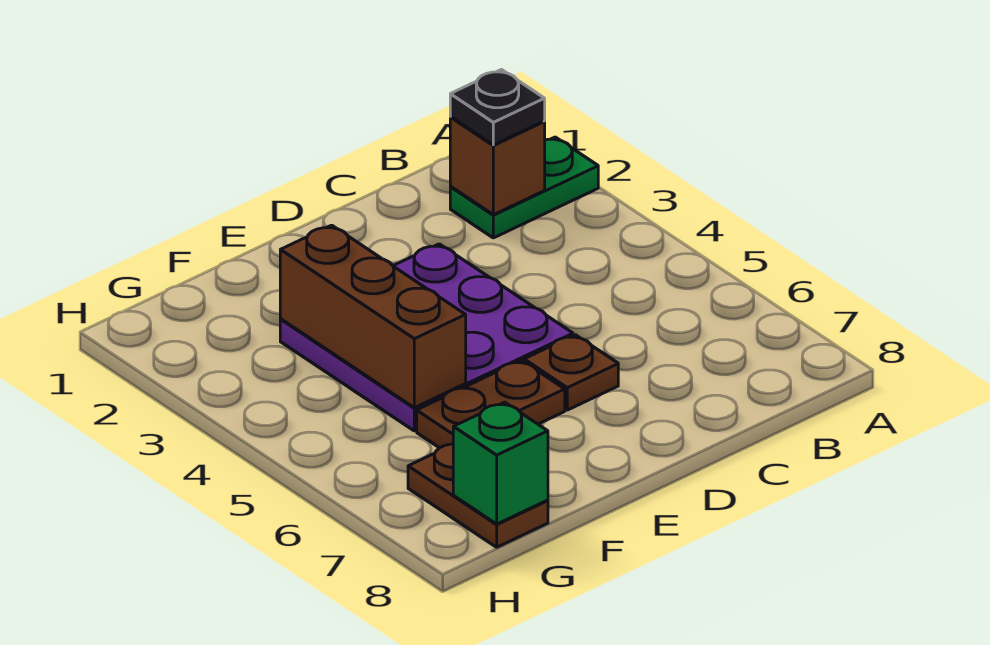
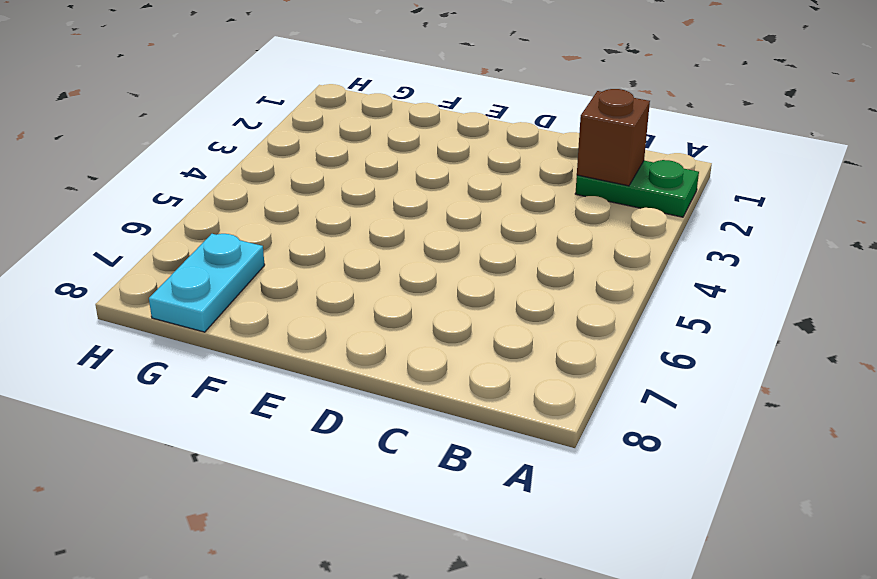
cyan plate G7:G8 level 1 -> brown plate G7:G8 level 1
none -> purple plate D3:F5 level 1
none -> brown plate D6 level 1

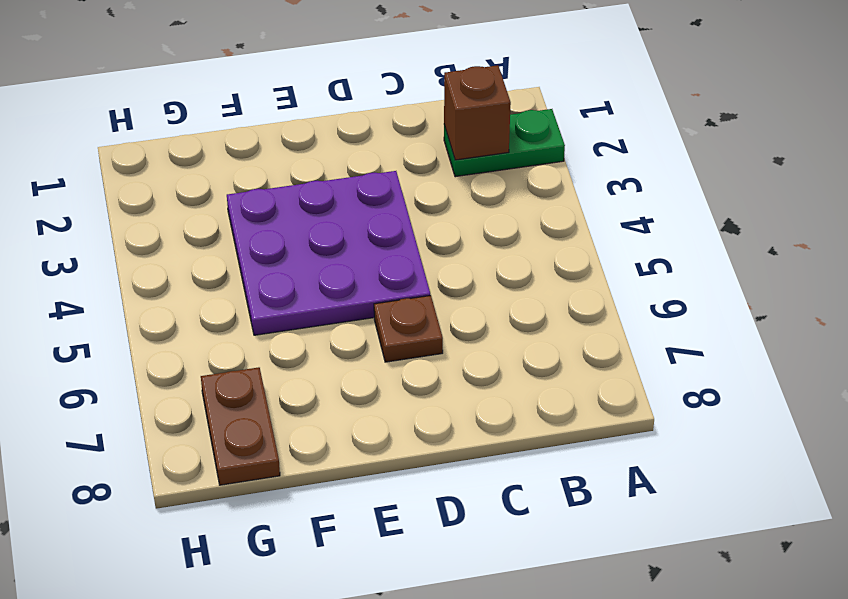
none -> brown plate E6:F6 level 1
none -> brown brick F3:F5 level 2

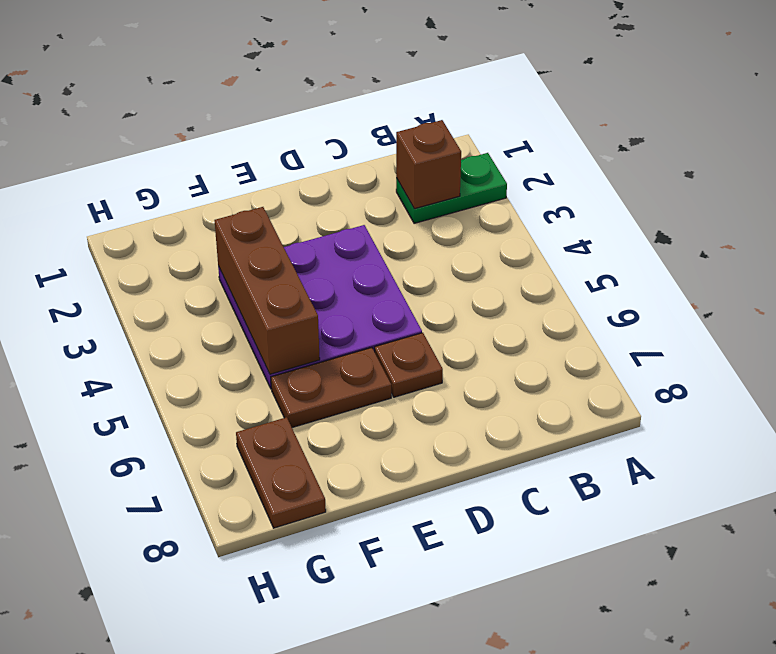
none -> green brick G8 level 2
none -> black plate B2 level 3

